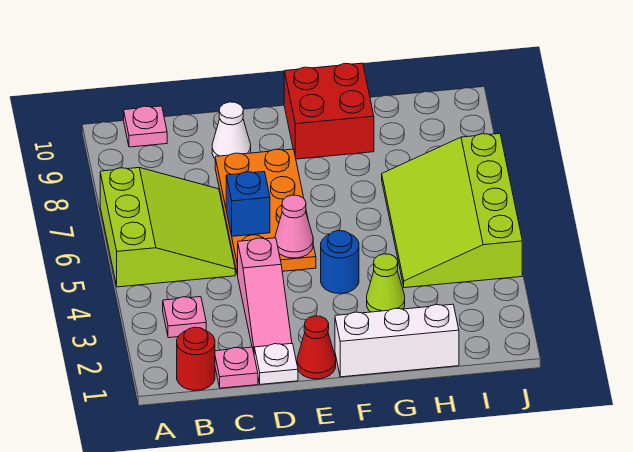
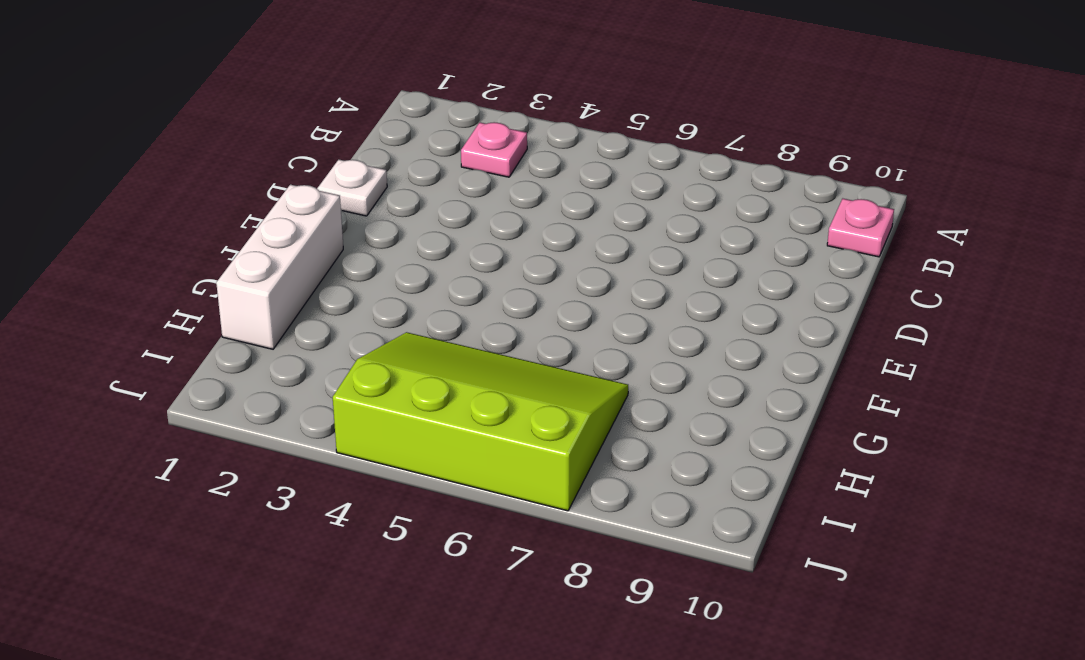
none -> lime slope A5:C7 level 1 top A
none -> red round brick B1 level 1
none -> pink plate C1 level 1

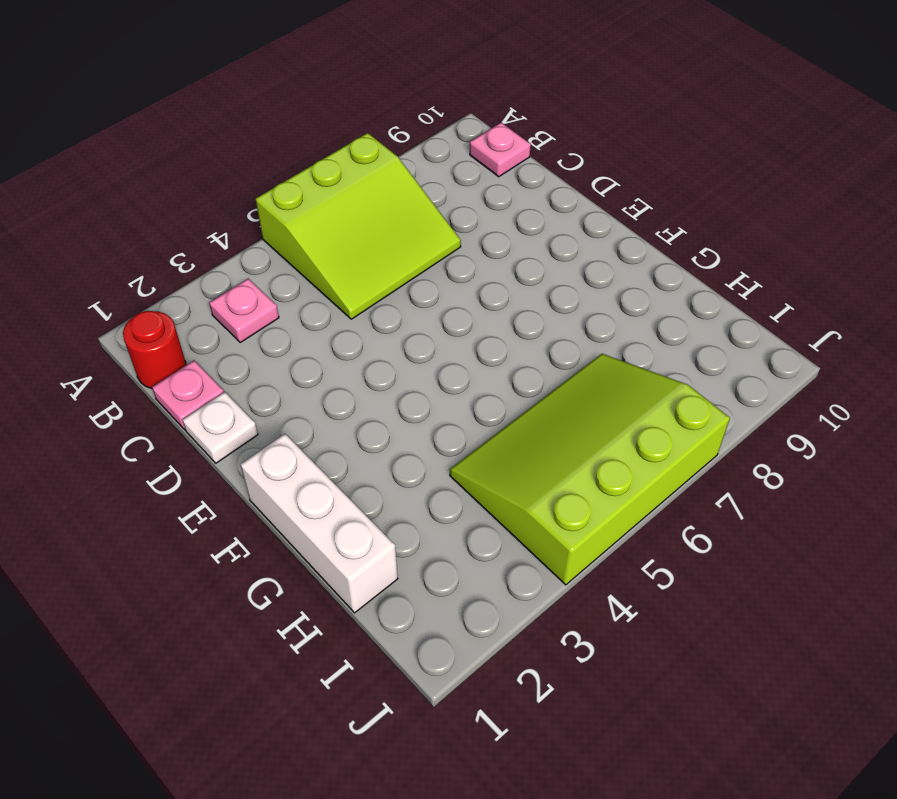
none -> pink slope D2:D4 level 1 top 4
none -> orange plate D5:E8 level 1
none -> white cone D9 level 1

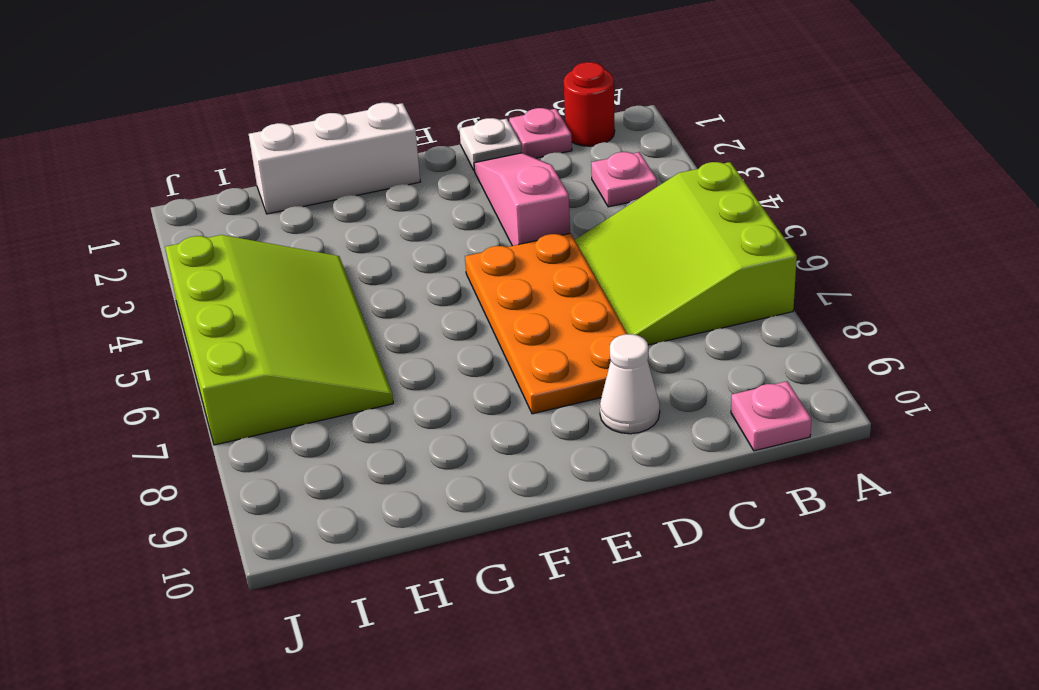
none -> red cone E1 level 1
none -> blue round brick F4 level 1
none -> red brick F9:G10 level 1

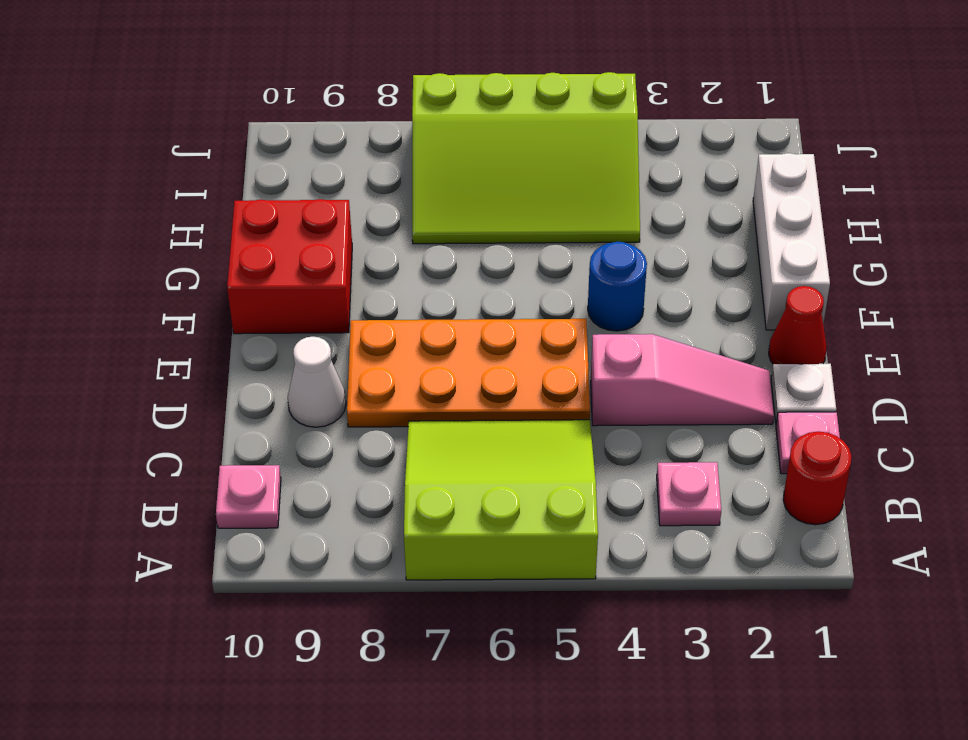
none -> lime cone G3 level 1
none -> blue brick D6 level 2
none -> pink cone E5 level 2

